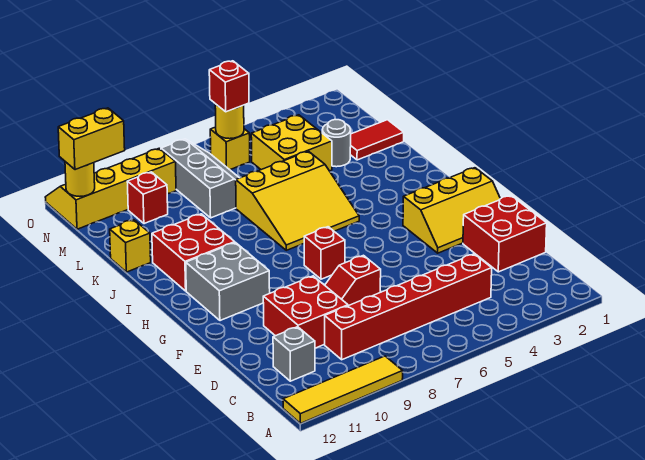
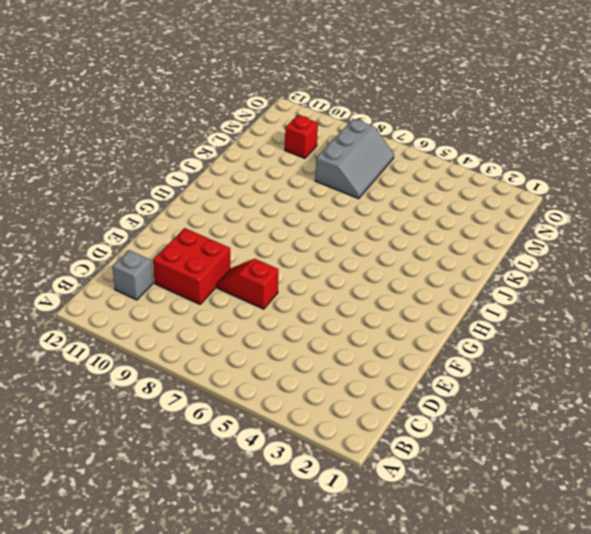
none -> yellow tile A9:A12 level 1
none -> red brick C4:C9 level 1
none -> red brick D1:E2 level 1

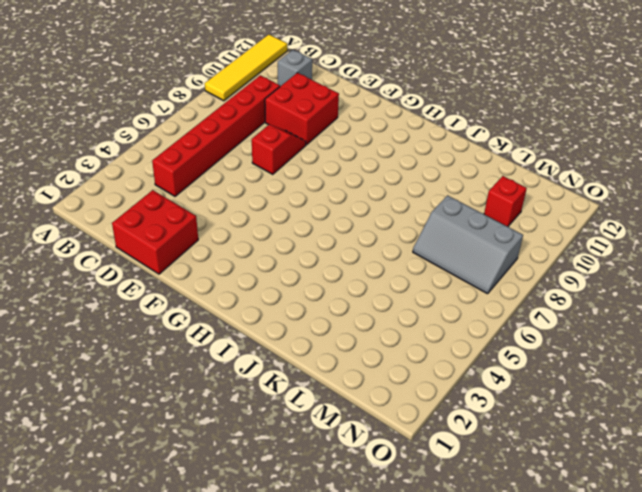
none -> yellow slope F1:G3 level 1 top G
none -> red brick G7 level 1
none -> grey brick G10:H11 level 1

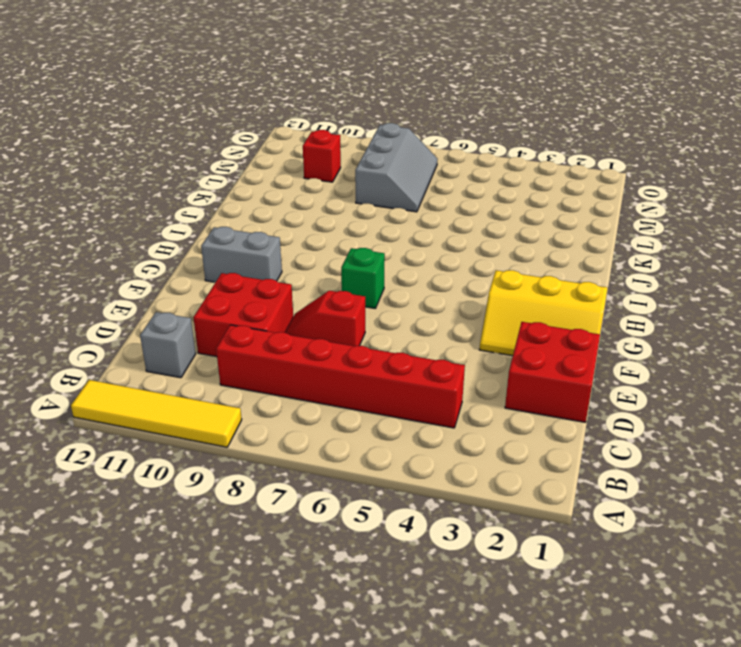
green brick G7 level 1 -> red brick G7 level 1
grey brick G10:G11 level 1 -> grey brick G10:H11 level 1
none -> yellow slope I5:K7 level 1 top K
none -> red brick I10:J11 level 1
none -> yellow brick K12 level 1

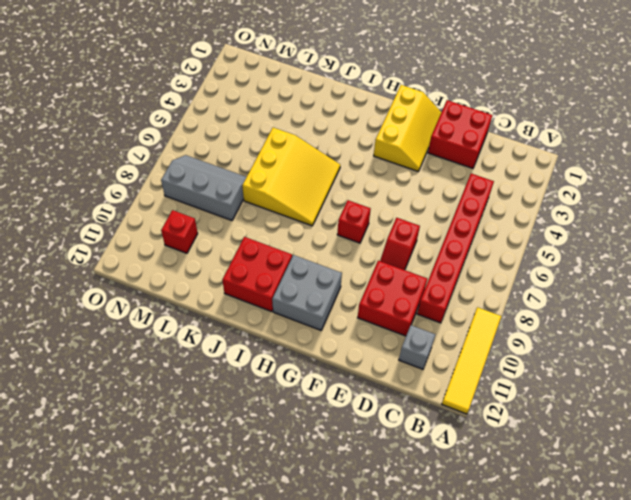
none -> yellow brick K12 level 1
none -> red tile L1:L2 level 1
none -> grey round brick L3 level 1

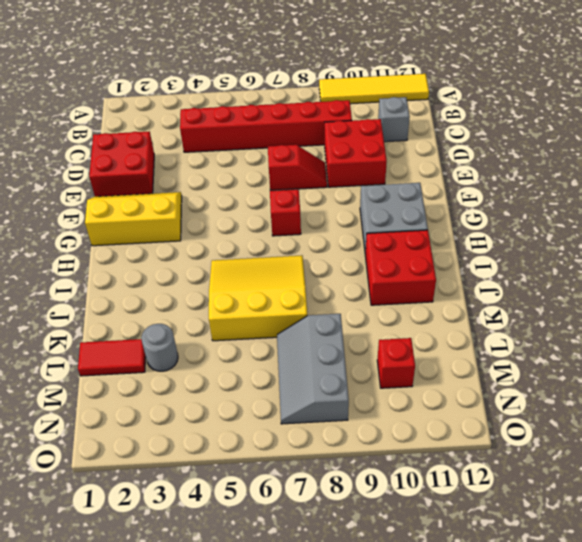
none -> yellow brick K12 level 1
none -> yellow brick L4:M5 level 1
none -> yellow brick N6 level 1

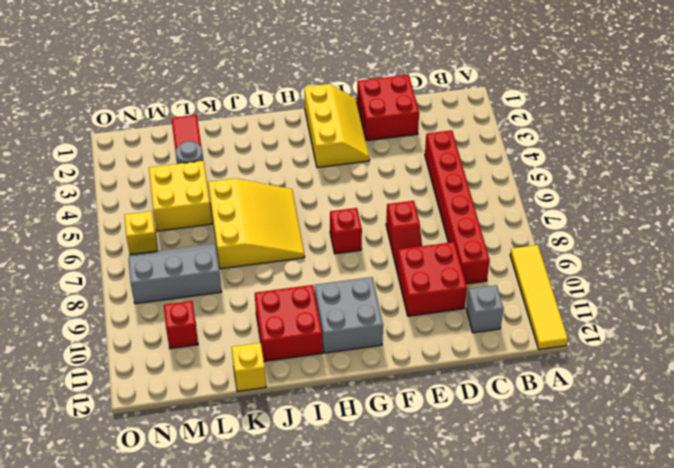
none -> yellow slope N9:O12 level 1 top N
none -> yellow round brick N6 level 2
none -> yellow round brick N12 level 2

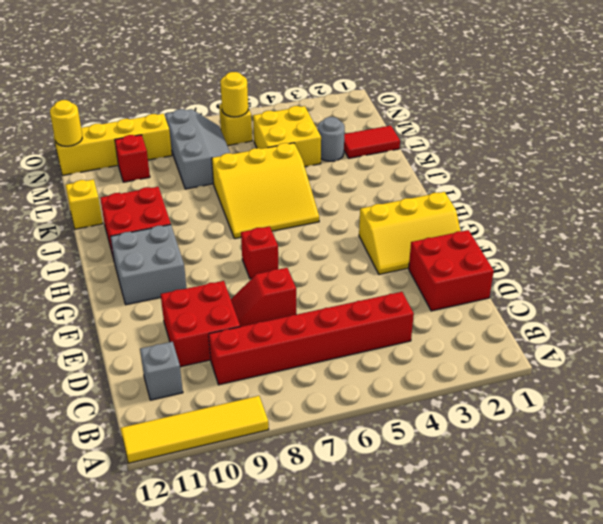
none -> red brick N6 level 3
none -> yellow brick N11:N12 level 3

